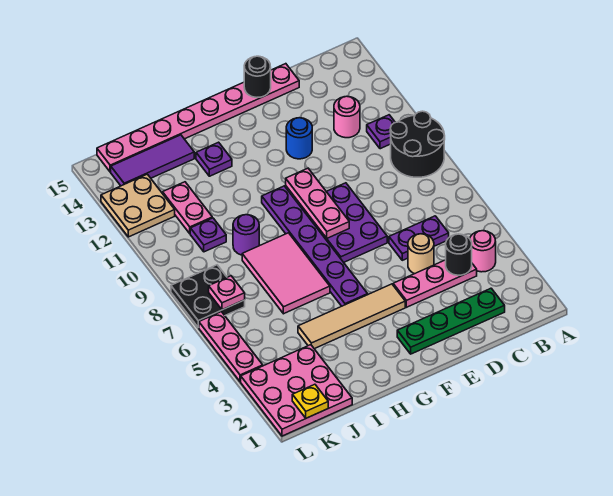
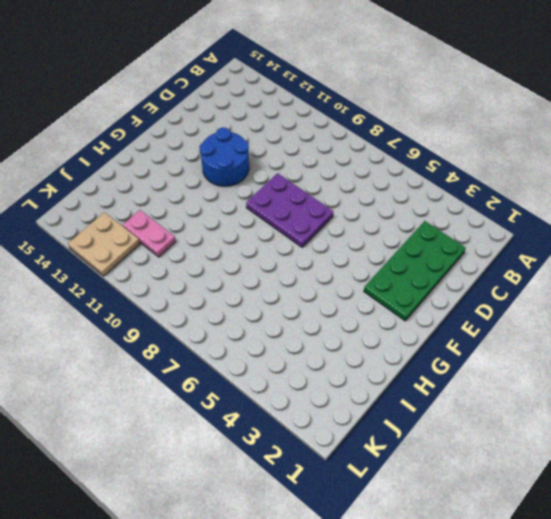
green plate C2:F3 level 1 -> green plate C2:F2 level 1
blue round brick E11:F12 level 1 -> blue round brick E12 level 1
none -> black round brick A9:B10 level 1
none -> pink round brick B4 level 1
none -> purple plate B11 level 1

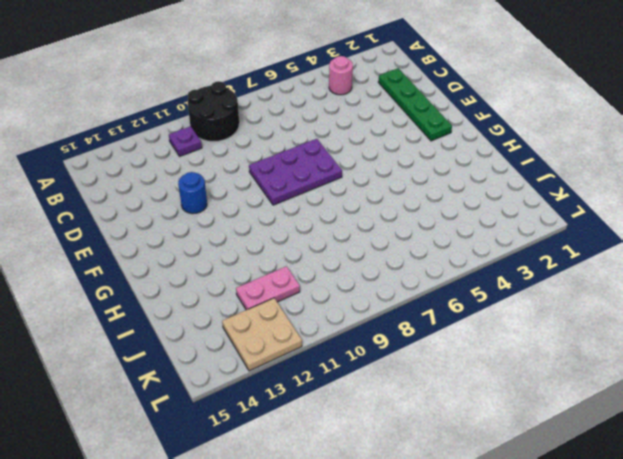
none -> pink plate C4:E4 level 1
none -> purple plate C6:D6 level 1
none -> pink round brick C12 level 1

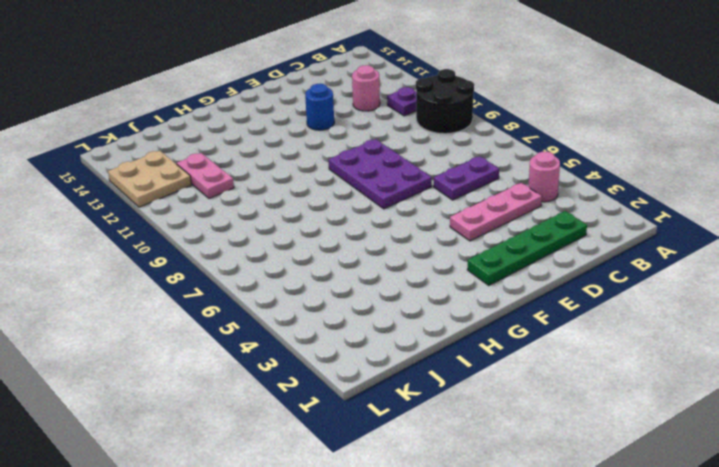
none -> tan round brick D5 level 1
none -> pink plate D15:K15 level 1
none -> tan tile F4:I4 level 1

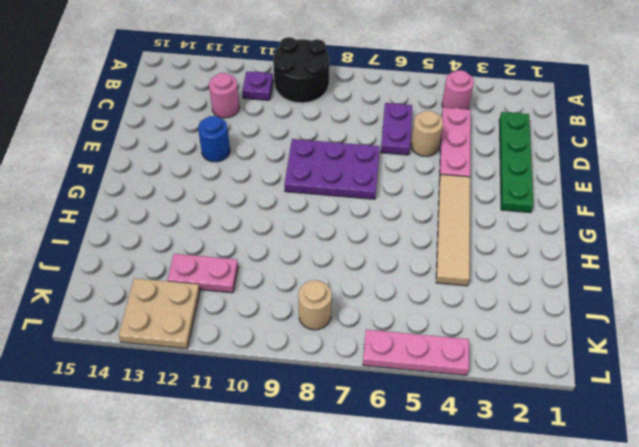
tan round brick K8 level 1 -> black plate K7:L8 level 1
none -> pink plate D15:K15 level 1
none -> purple plate G5:G10 level 1
none -> pink tile H6:I8 level 1

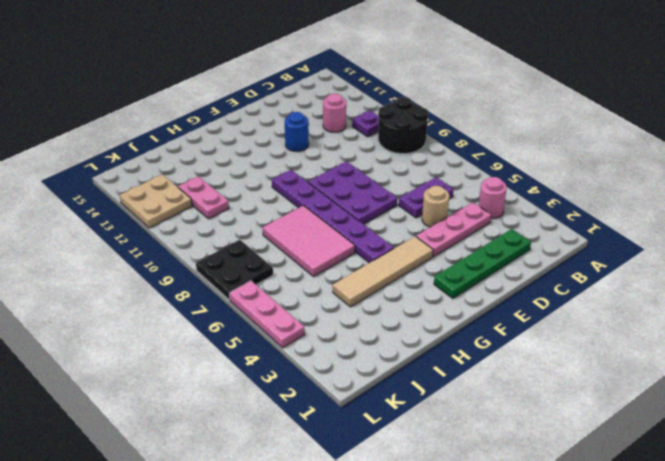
none -> pink plate D15:K15 level 1
none -> purple plate H13 level 1
none -> purple round brick I9 level 1

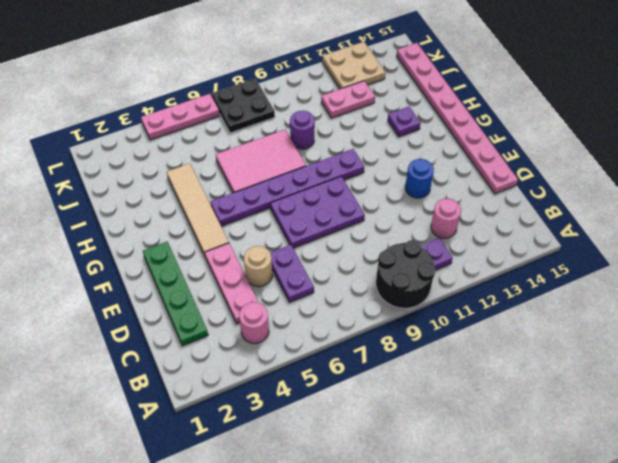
none -> purple tile I14:K14 level 1
none -> pink plate J1:L3 level 1
none -> purple plate J10 level 1

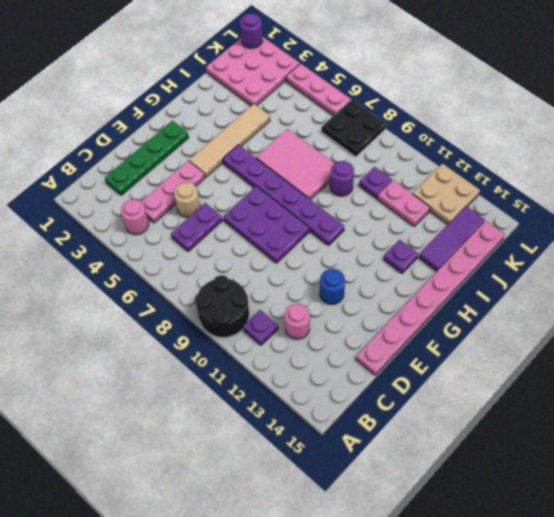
purple round brick L1 level 2 -> none
none -> black round brick C4 level 2
none -> black round brick E15 level 2
none -> pink plate F8:F10 level 2

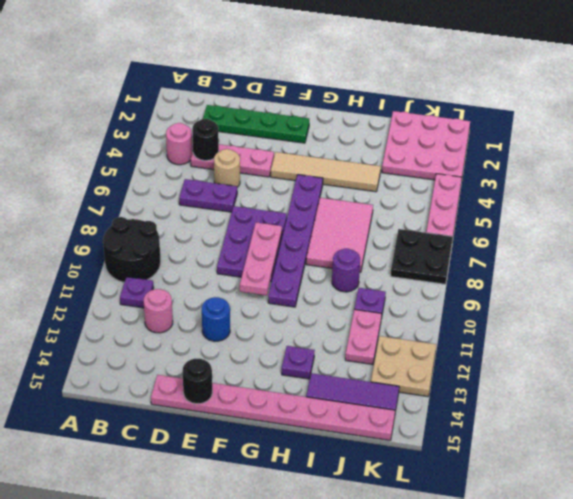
none -> yellow plate K1 level 2
none -> pink plate K7 level 2

